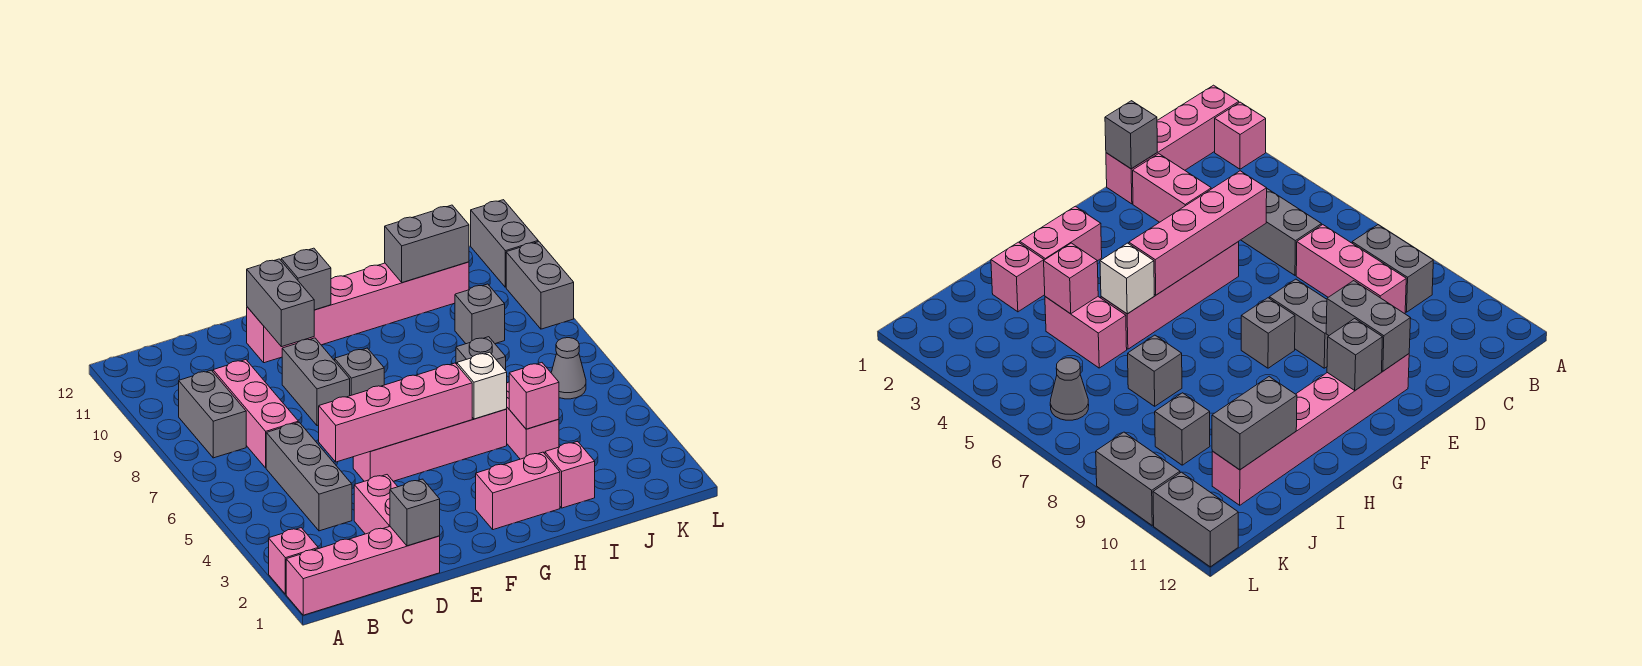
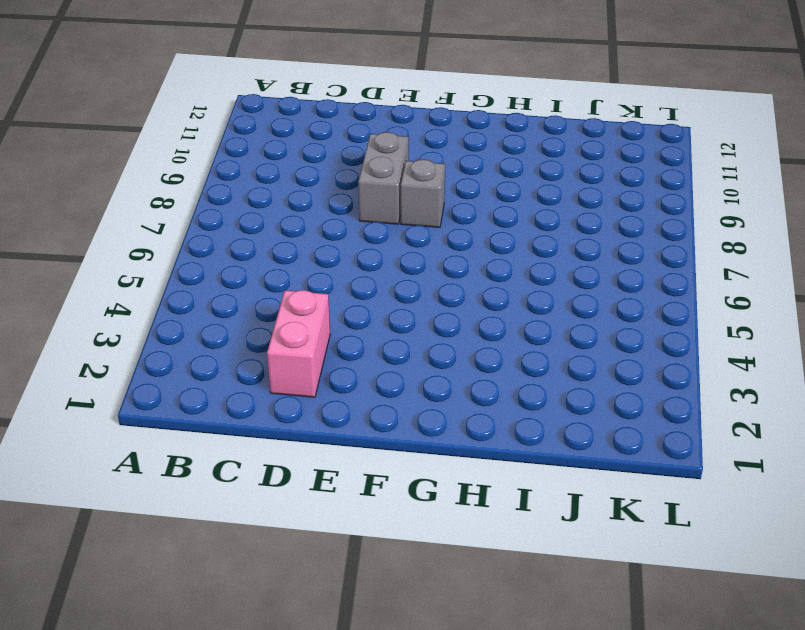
none -> pink brick A1:D1 level 1
none -> pink brick A2 level 1
none -> grey brick B8:B9 level 1

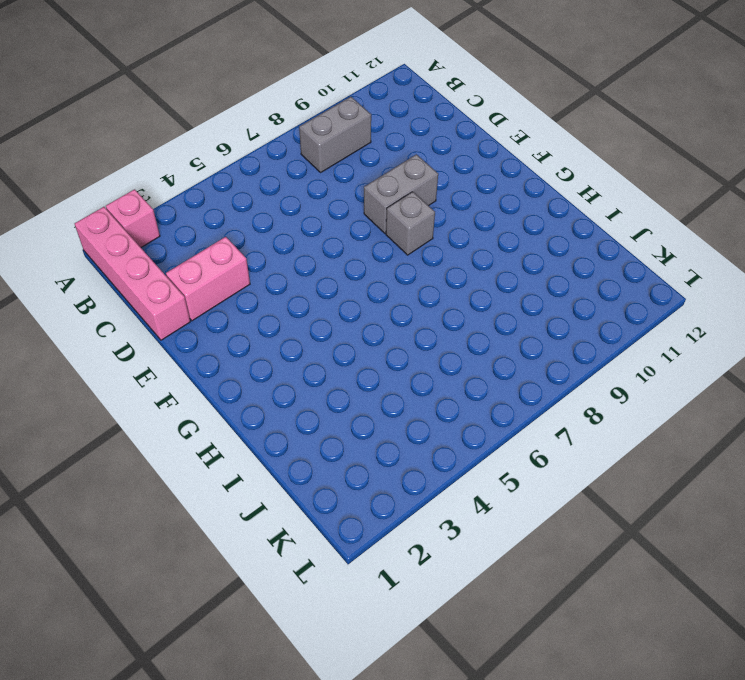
none -> grey brick C4:C6 level 1
none -> pink brick C7:C9 level 1
none -> pink brick E5:H5 level 1

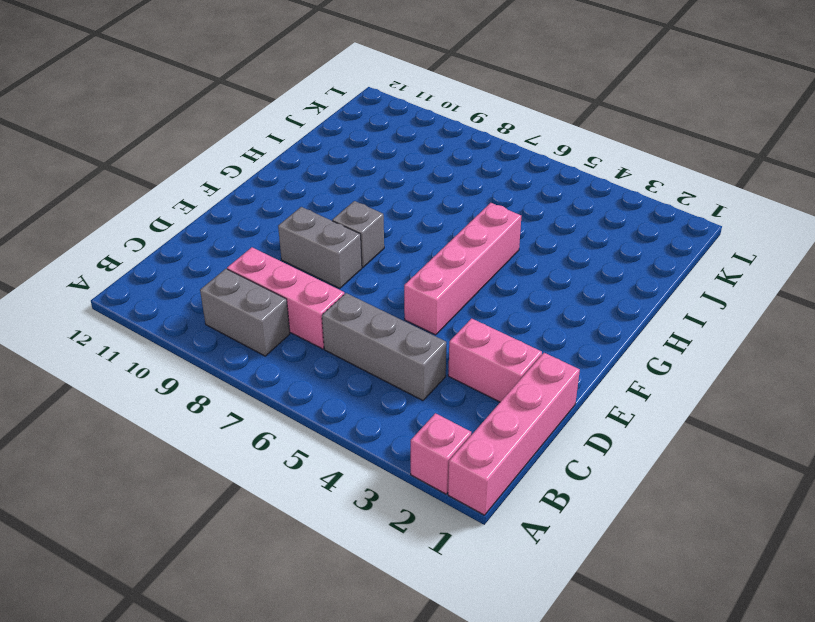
none -> pink brick E11:J11 level 1
none -> pink brick G2:H2 level 1
none -> pink brick I2 level 1

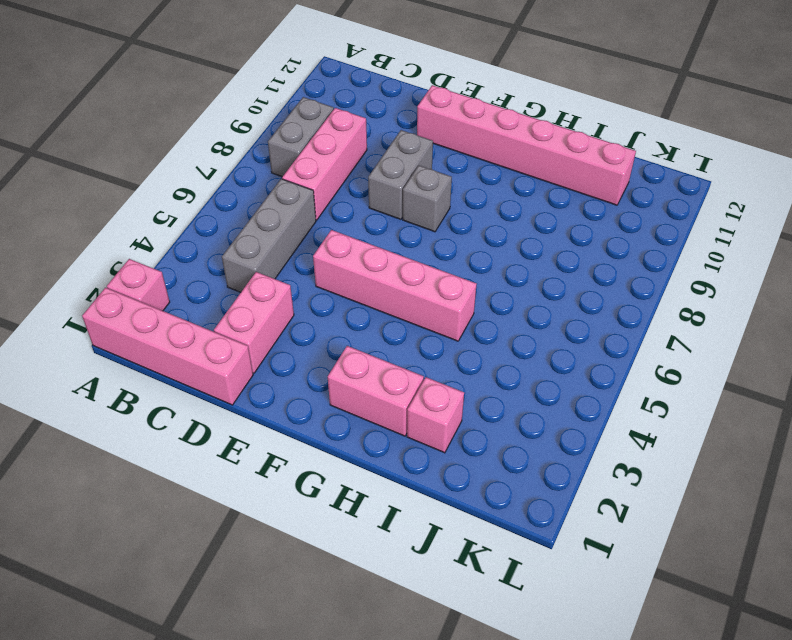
none -> pink brick I4:I5 level 1
none -> grey brick I7 level 1
none -> grey brick J9 level 1

